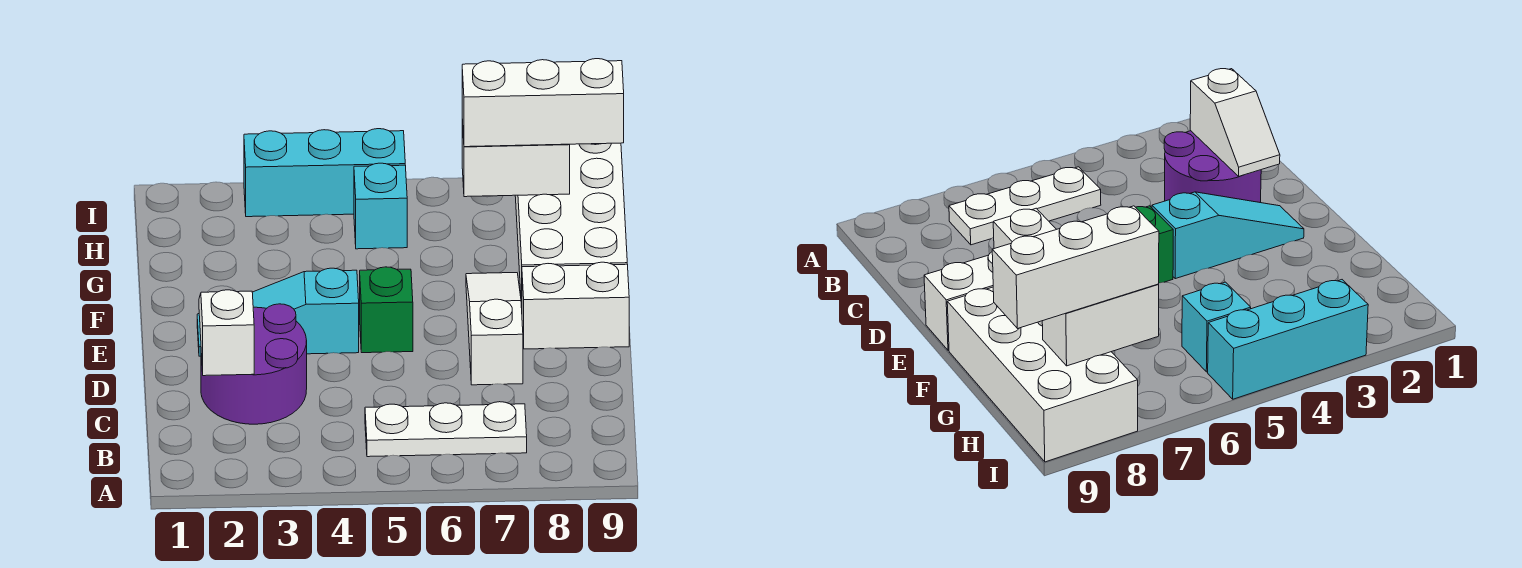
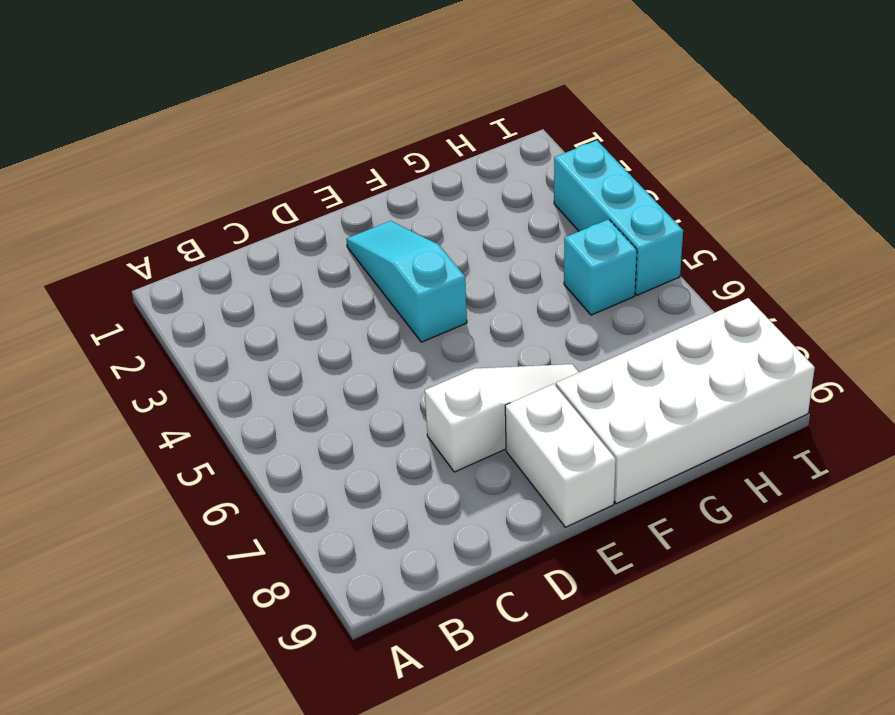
none -> white plate B5:B7 level 1
none -> purple round brick C2:D3 level 1
none -> green brick E5 level 1

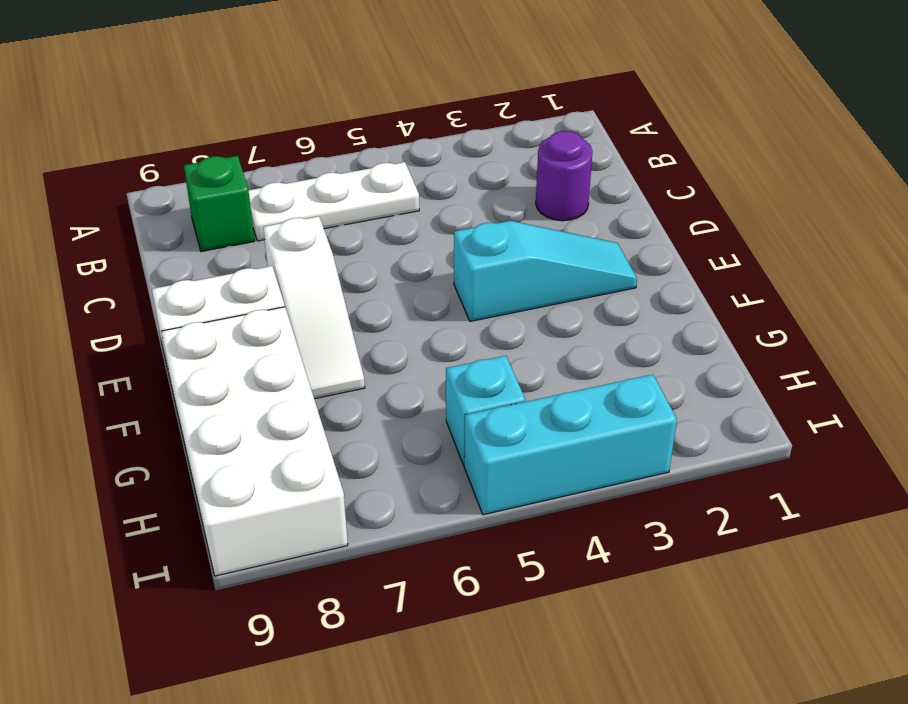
green brick B8 level 1 -> green brick E5 level 1
purple round brick C2 level 1 -> purple round brick C2:D3 level 1
none -> white slope C2:D2 level 2 top C
none -> white brick H7:H8 level 2
none -> white brick H7:H9 level 3

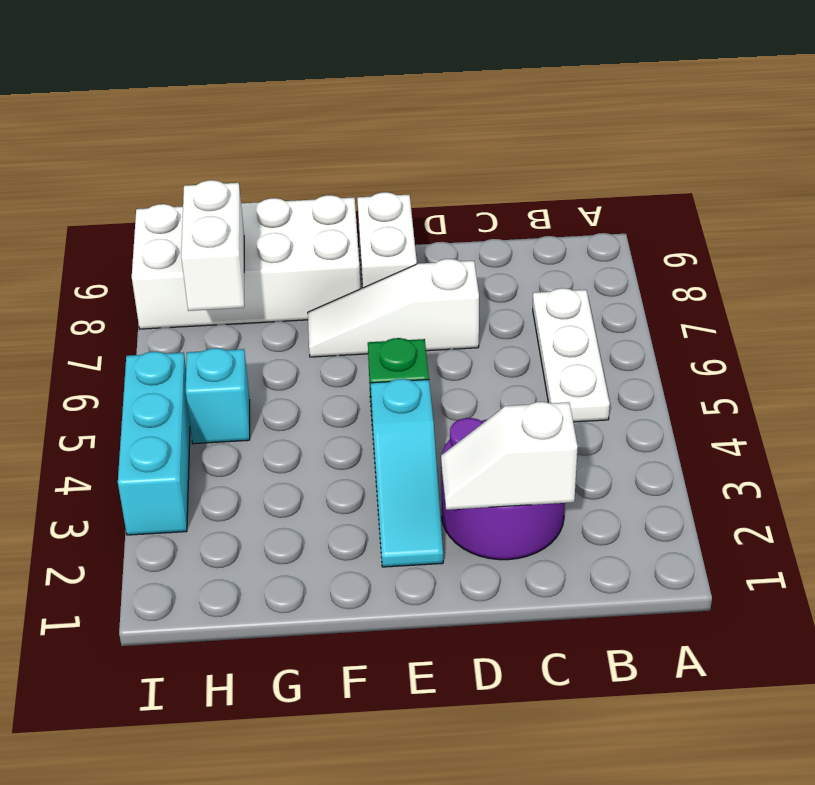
none -> white brick H7:H9 level 3

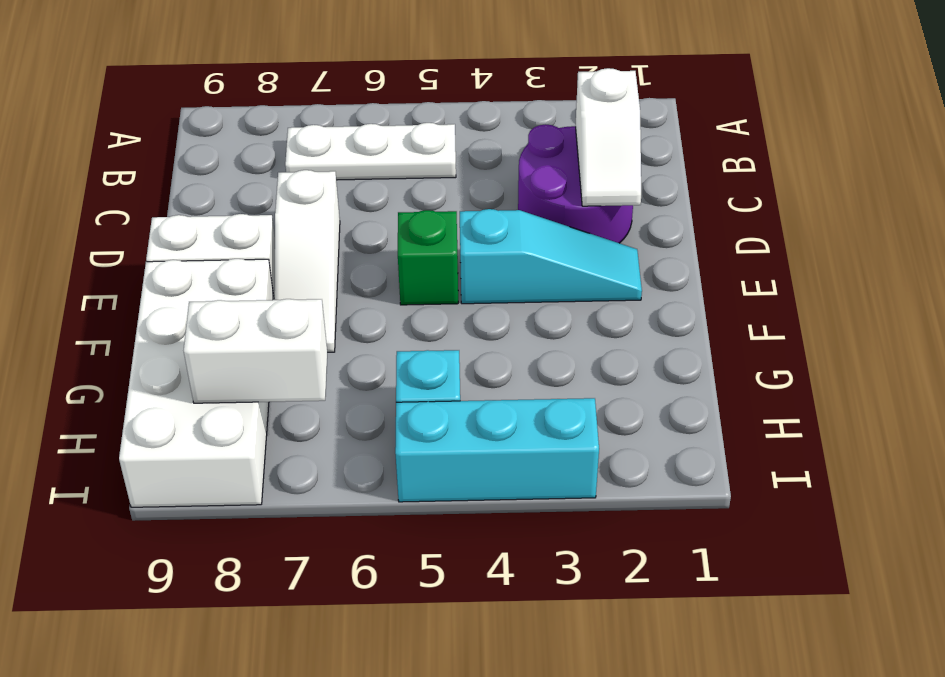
none -> white brick H7:H9 level 3

